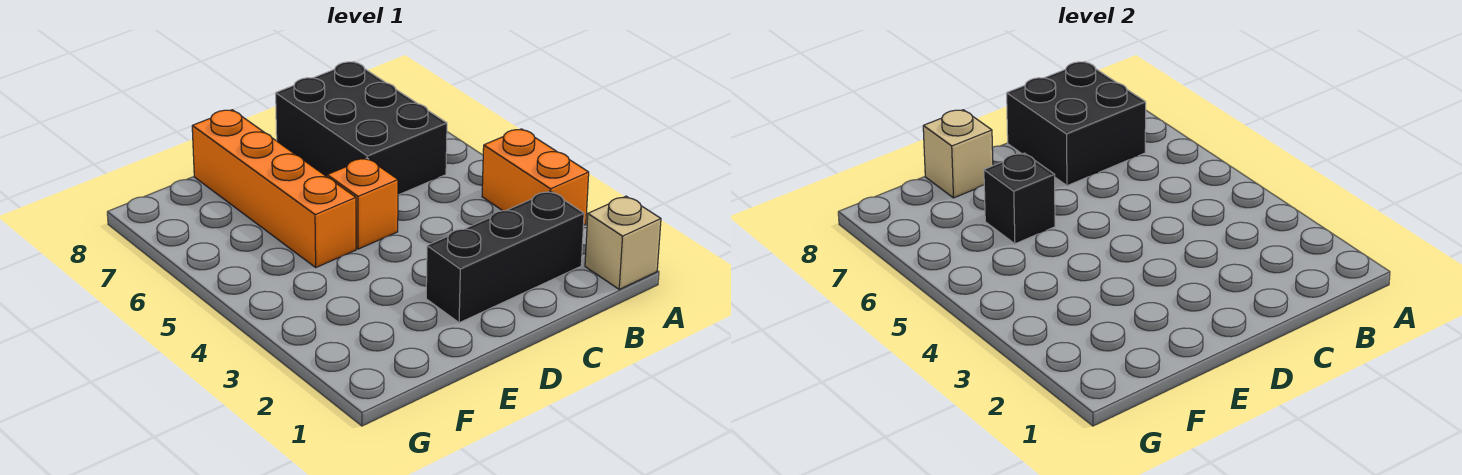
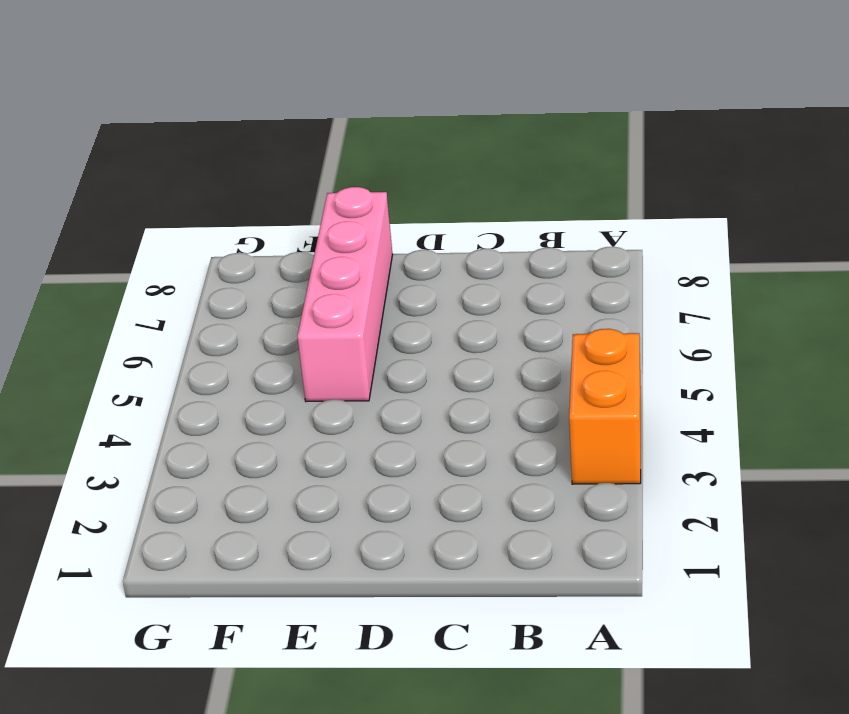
pink brick E5:E8 level 1 -> orange brick E5:E8 level 1
none -> tan brick A1 level 1
none -> black brick B2:D2 level 1

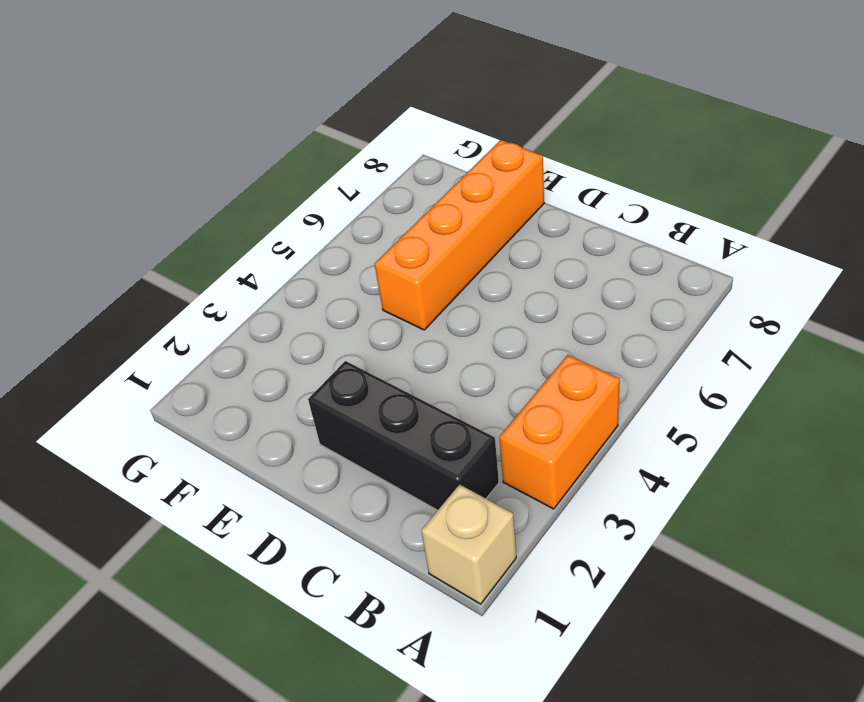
none -> black brick B6:C8 level 1
none -> orange brick D5 level 1

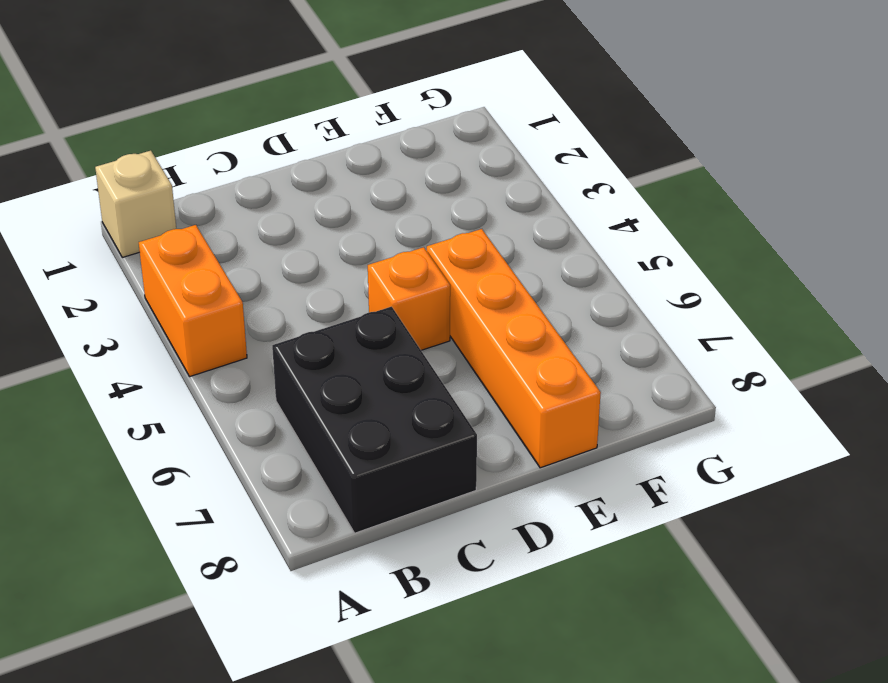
none -> black brick B2:D2 level 1
none -> black brick B7:C8 level 2

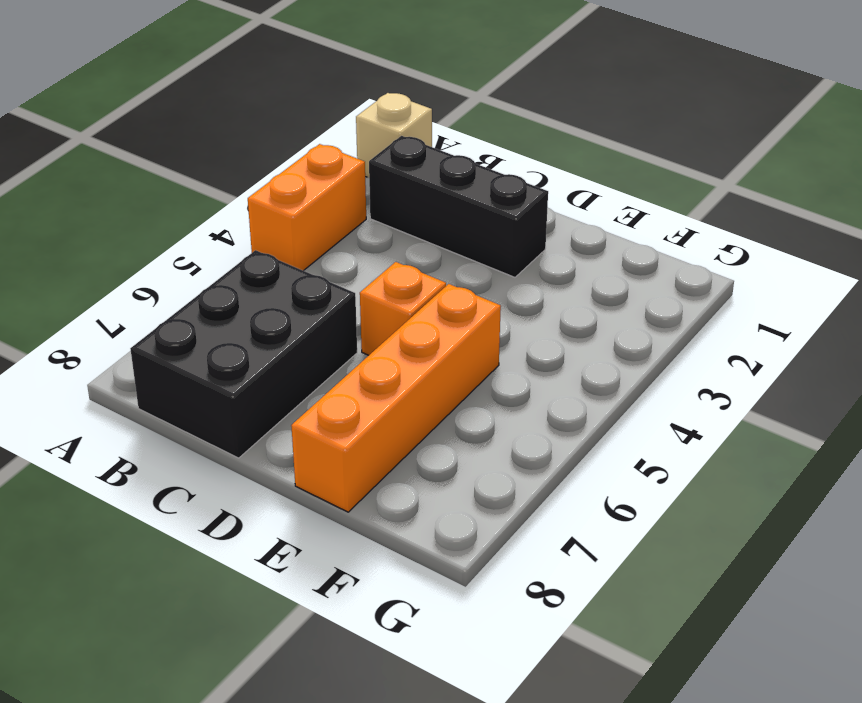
none -> black brick B7:C8 level 2
none -> black brick E6 level 2

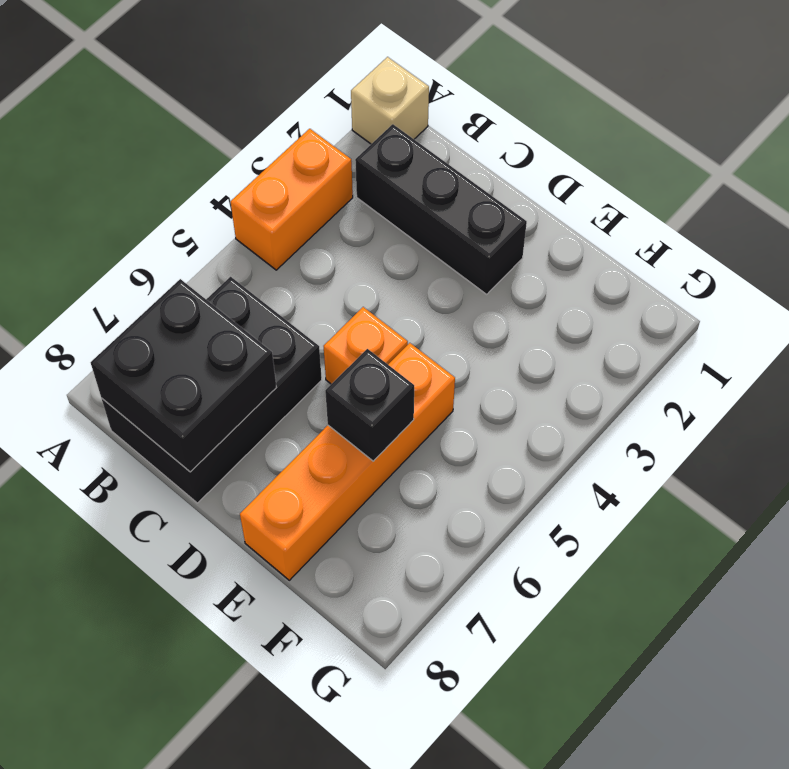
none -> tan brick E8 level 2

